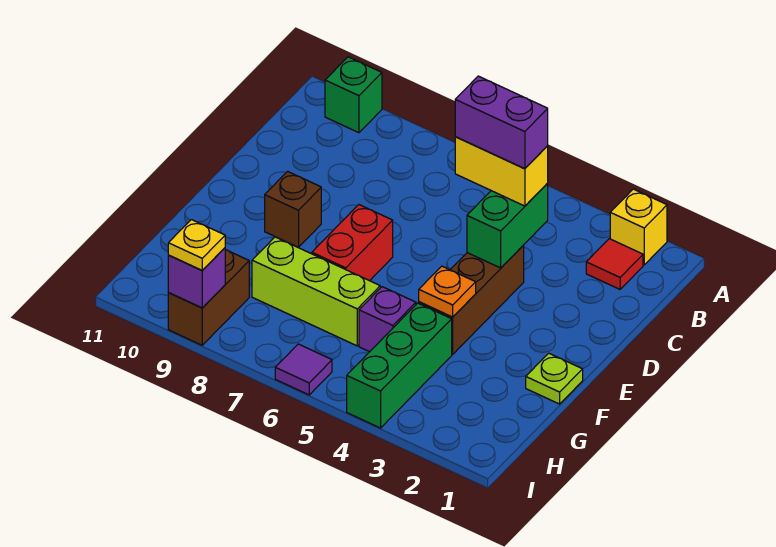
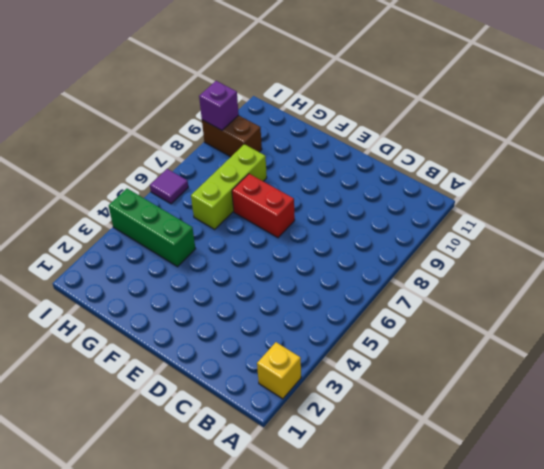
none -> green brick A10 level 1
none -> red tile B2 level 1
none -> brown brick D4:F4 level 1

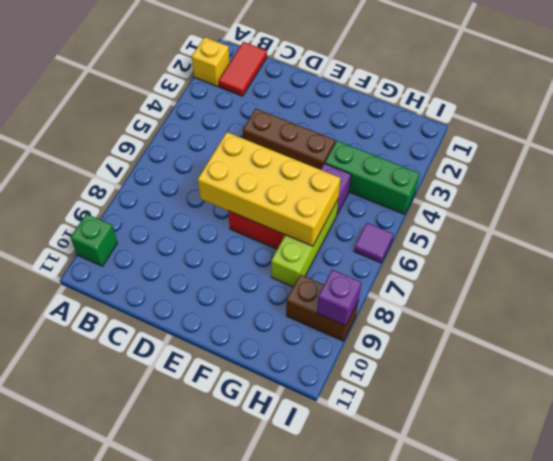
red tile B1:B2 level 1 -> red tile B2 level 1
yellow brick D6:G7 level 2 -> none
none -> brown brick E9 level 1
none -> lime plate F1 level 1
none -> green brick C4:D4 level 2

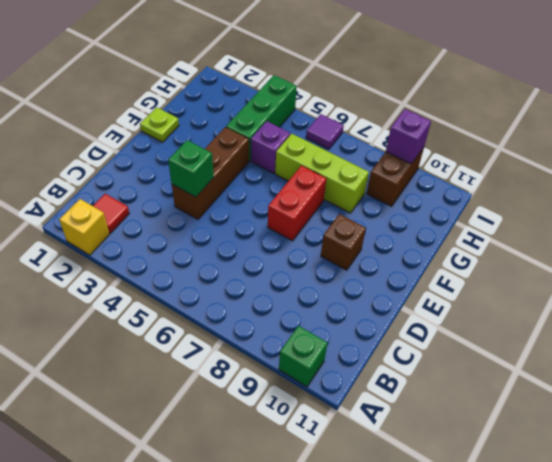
green brick D4 level 2 -> green brick C4:D4 level 2
none -> orange plate F4 level 2
none -> yellow brick C4:C5 level 3
none -> yellow plate I9 level 3

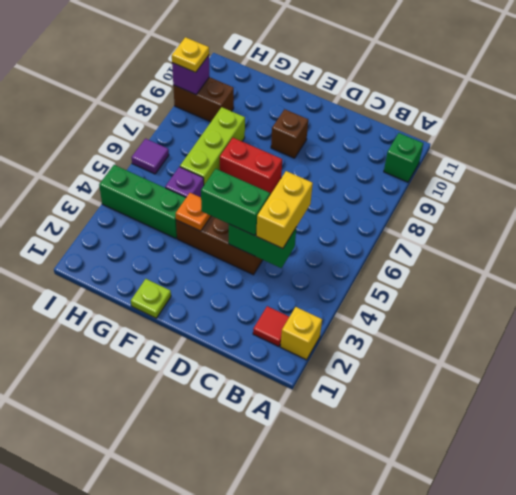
green brick D4:E4 level 3 -> none
none -> purple brick C4:C5 level 4

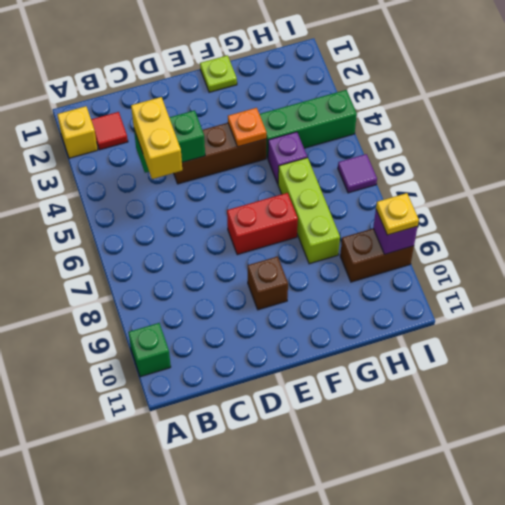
none -> purple brick C4:C5 level 4

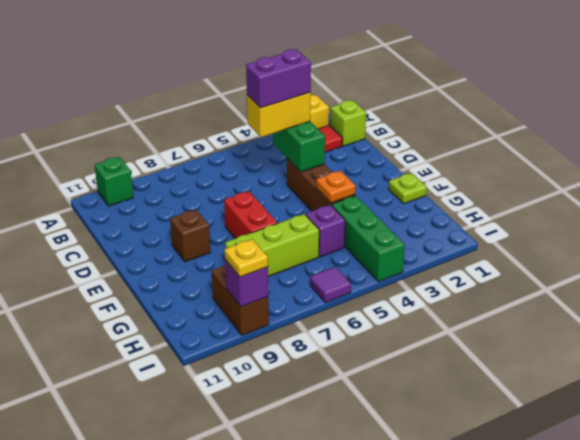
lime brick B1 level 1 -> none

